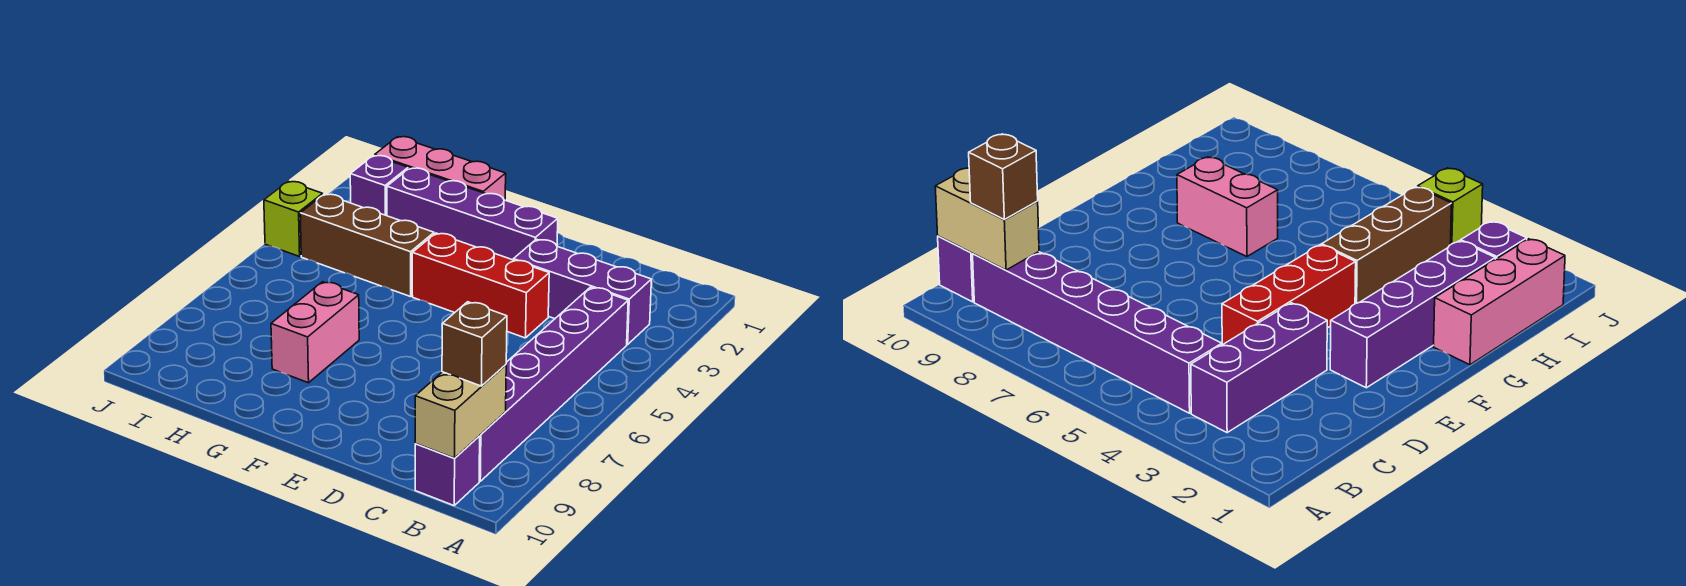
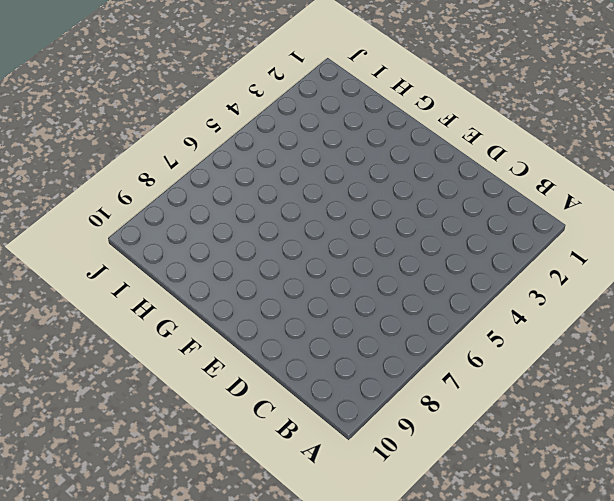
none -> purple brick B3:D3 level 1
none -> purple brick B4:B9 level 1
none -> purple brick B10 level 1

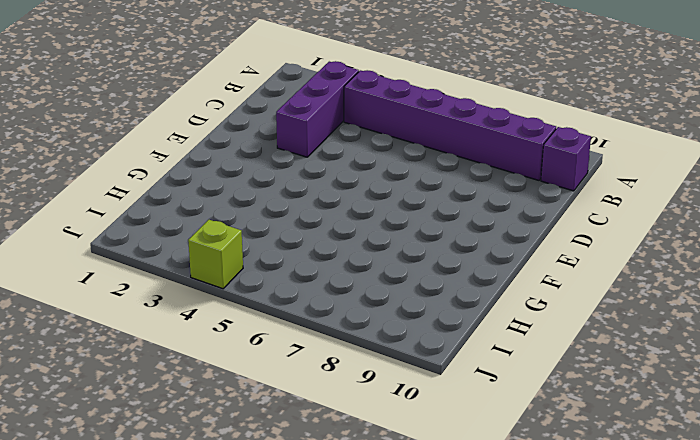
none -> red brick D4:F4 level 1
none -> purple brick E2:H2 level 1
none -> pink brick G1:I1 level 1

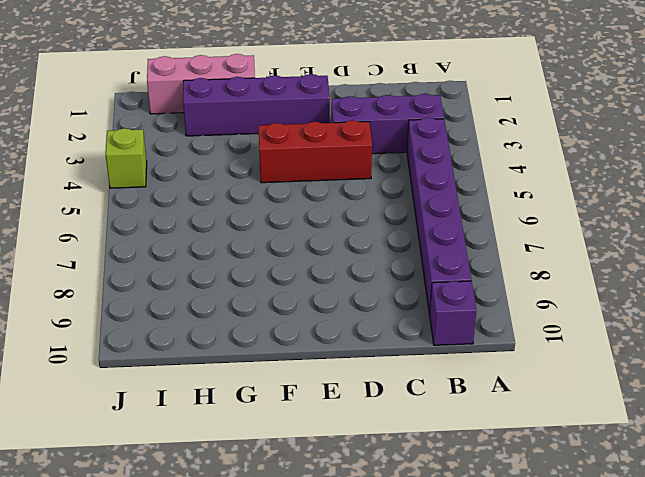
none -> brown brick G4:I4 level 1
none -> pink brick G7:G8 level 1
none -> purple brick I2 level 1

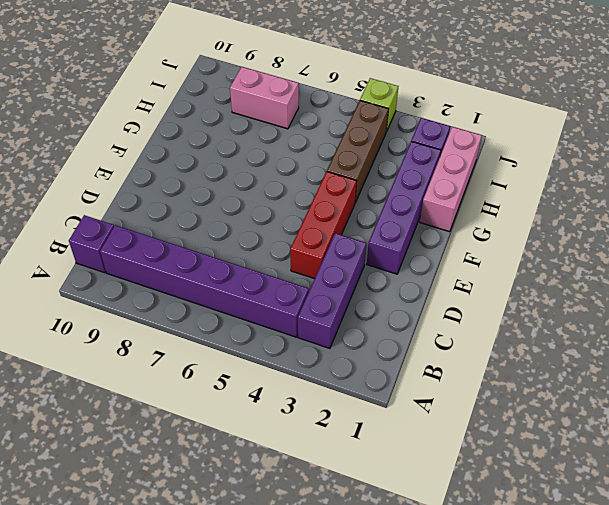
pink brick I7:I8 level 1 -> pink brick G7:G8 level 1
none -> tan brick B9:B10 level 2
none -> brown brick B9 level 3

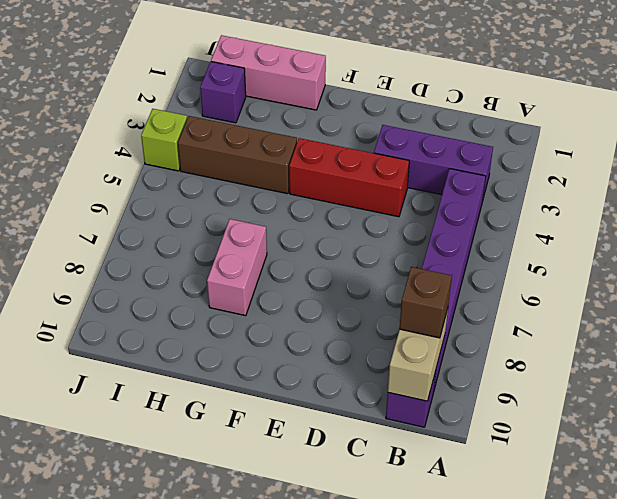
none -> purple brick E2:H2 level 1

